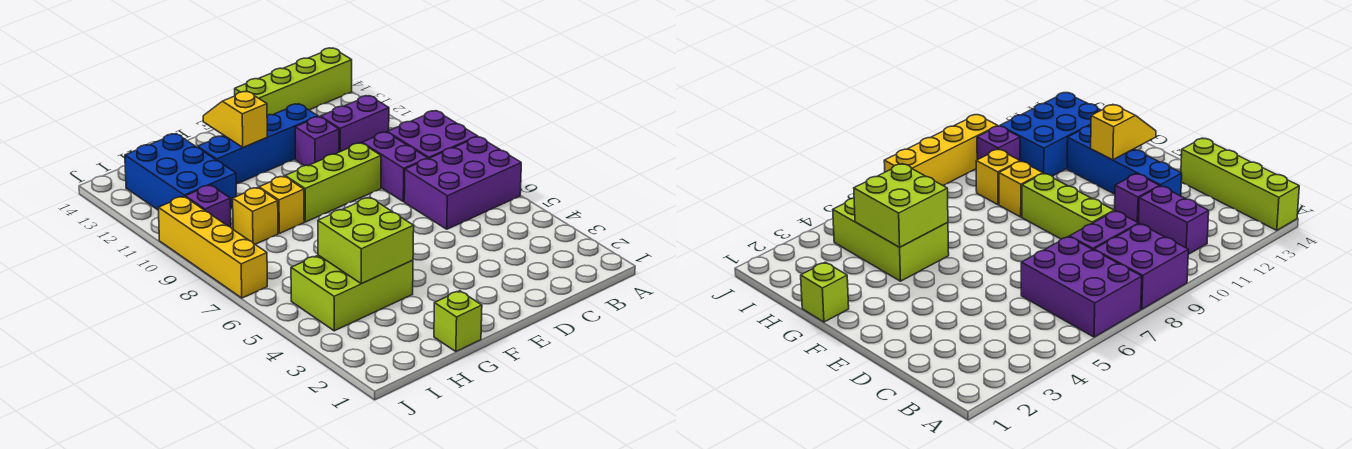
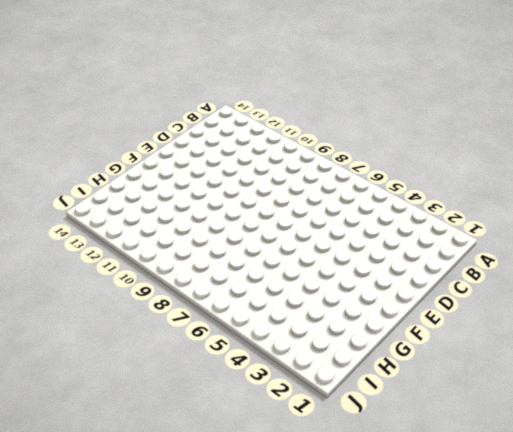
none -> purple brick A6:C7 level 1
none -> purple brick A8:B9 level 1
none -> lime brick A14:D14 level 1

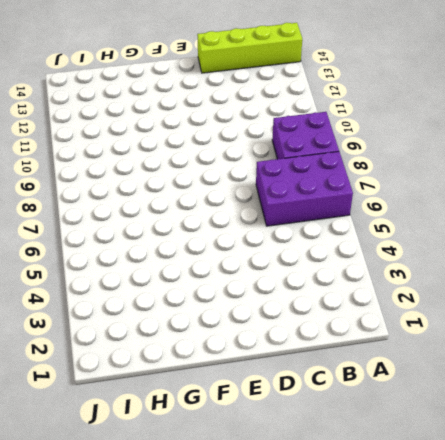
none -> purple brick B11:C11 level 1
none -> purple brick C8:C9 level 1
none -> lime brick D9:F9 level 1

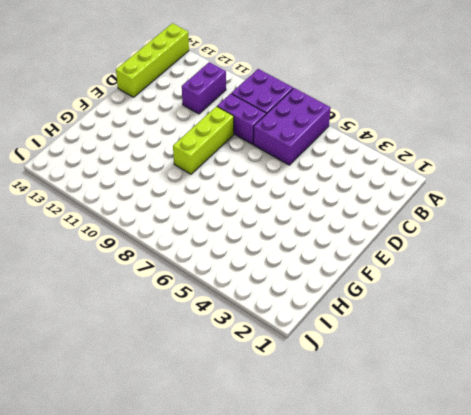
none -> purple brick D11 level 1
none -> blue brick D12:G12 level 1
none -> lime brick G1 level 1

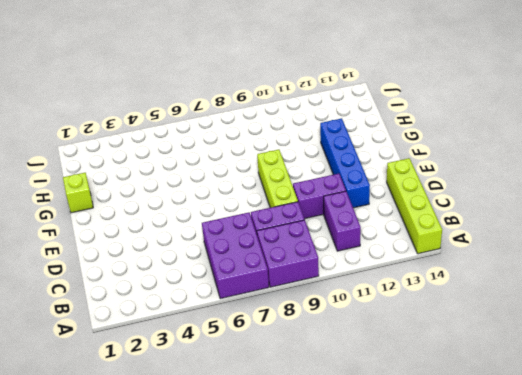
purple brick D10:D11 level 1 -> purple brick D11 level 1
none -> lime brick G4:I5 level 1
none -> yellow brick G9 level 1
none -> yellow brick H9 level 1

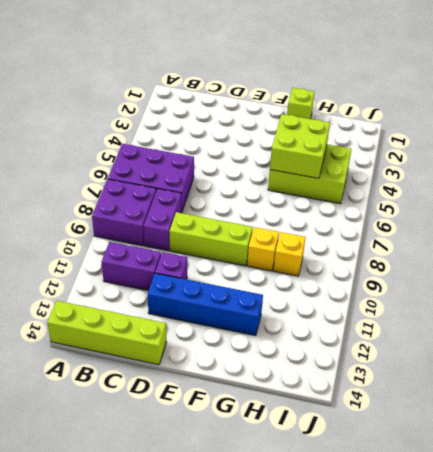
none -> blue brick H11:I13 level 1
none -> purple brick I10 level 1
none -> yellow brick J7:J10 level 1

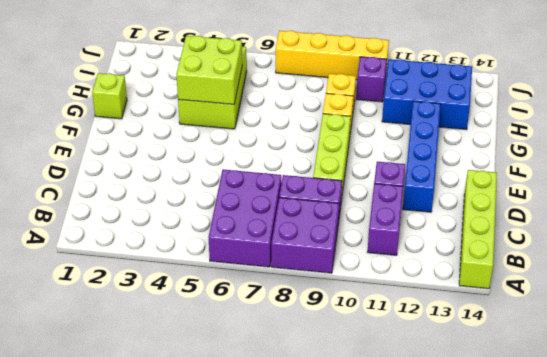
none -> yellow slope F12:F13 level 2 top 12

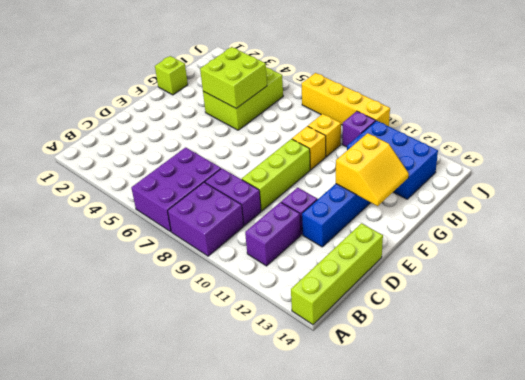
yellow slope F12:G13 level 2 top 12 -> yellow slope F12:F13 level 2 top 12

